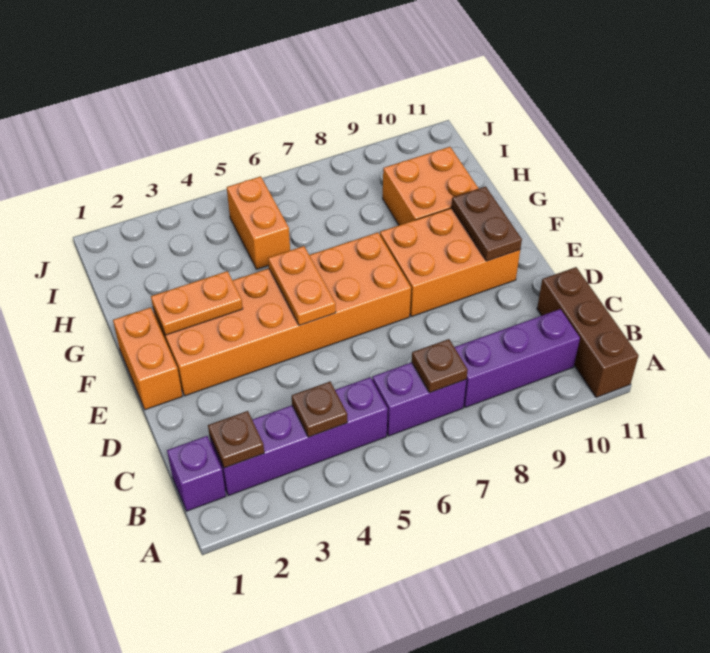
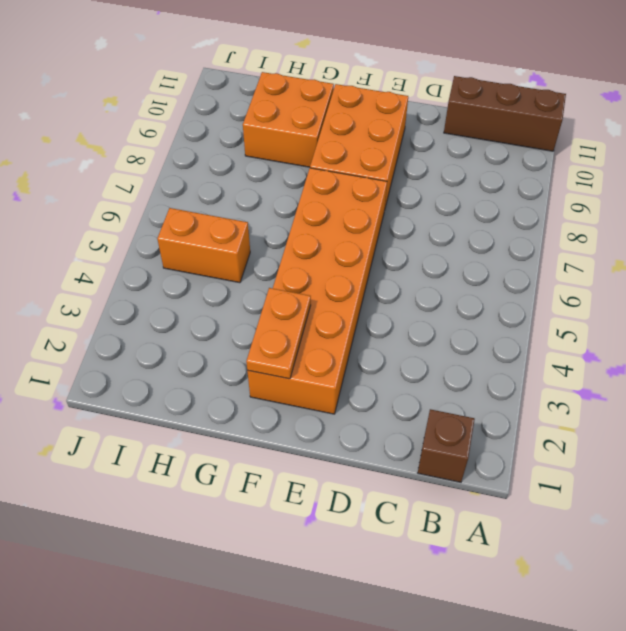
brown brick B1 level 1 -> purple brick B1 level 1
none -> purple brick B2:B5 level 1
none -> purple brick B6:B7 level 1
none -> purple brick B8:B10 level 1

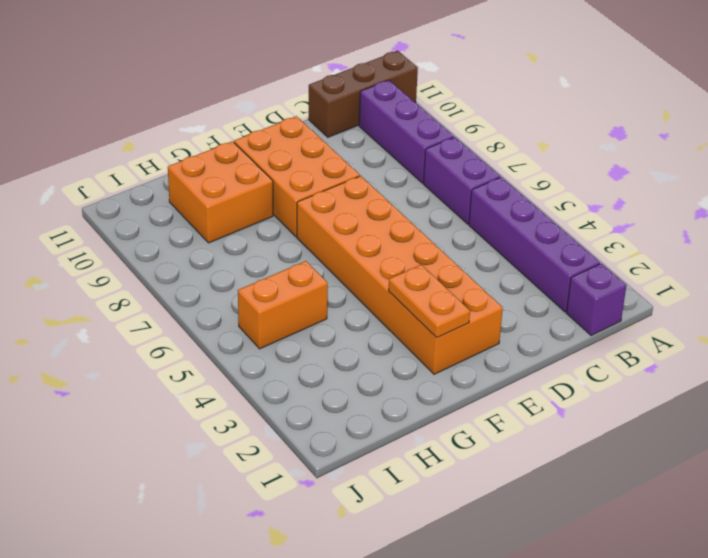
none -> orange brick E1:F1 level 1
none -> brown plate B2 level 2
none -> brown plate B4 level 2

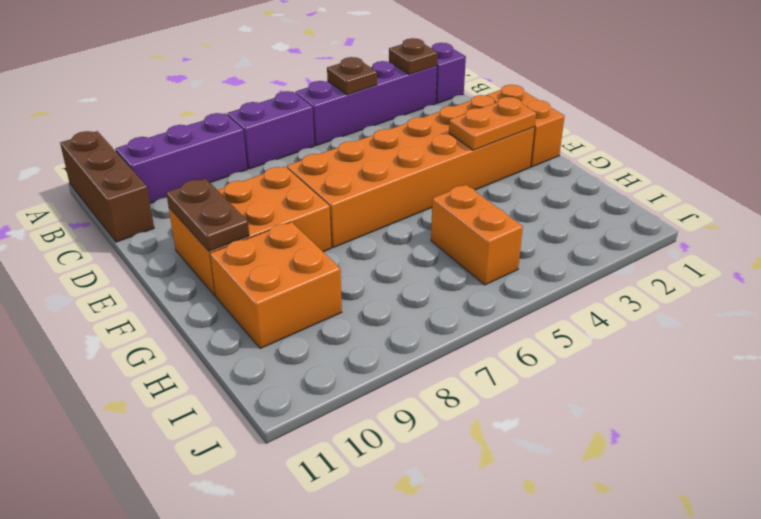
none -> brown plate B7 level 2
none -> orange plate E5:F5 level 2

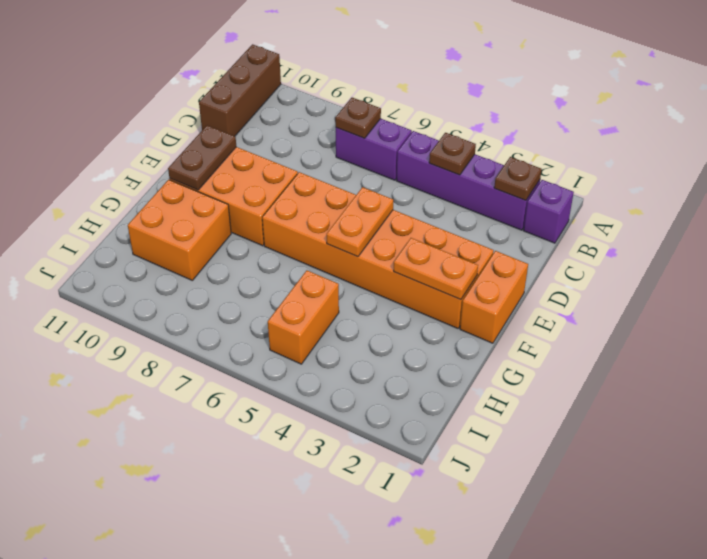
none -> purple brick B8:B10 level 1

